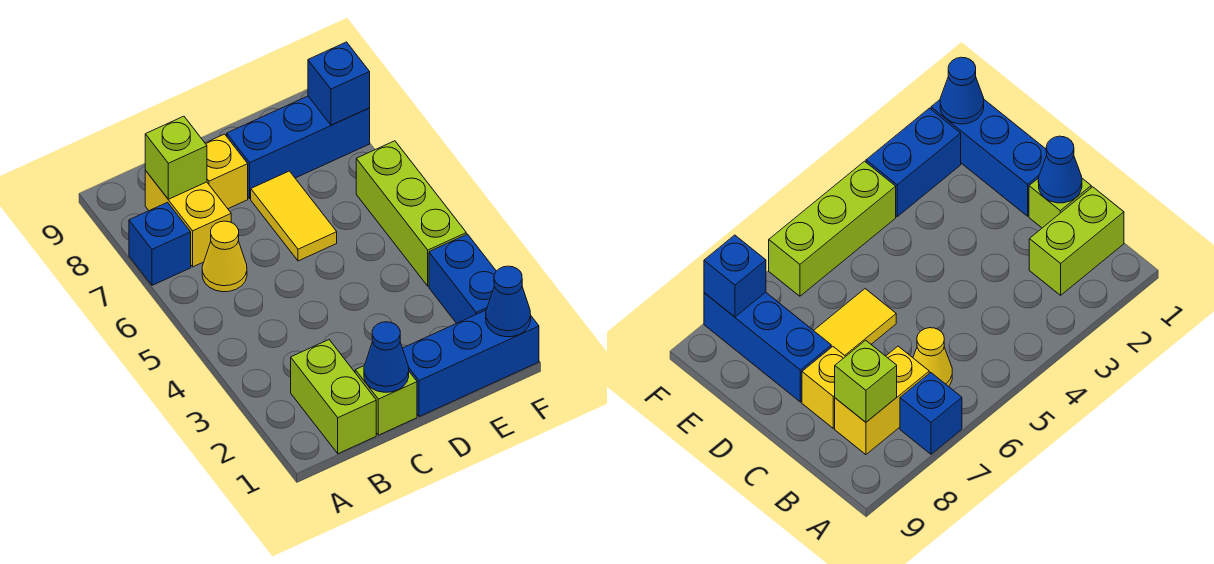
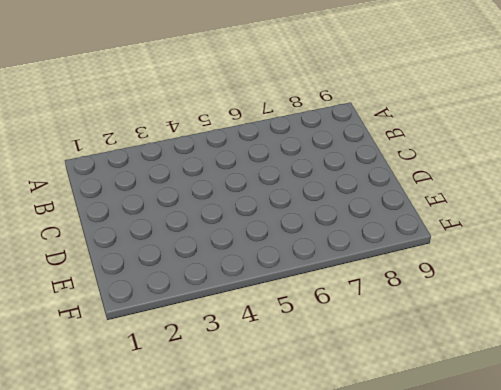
none -> blue brick A7 level 1
none -> lime brick B1:B2 level 1
none -> yellow cone B6 level 1

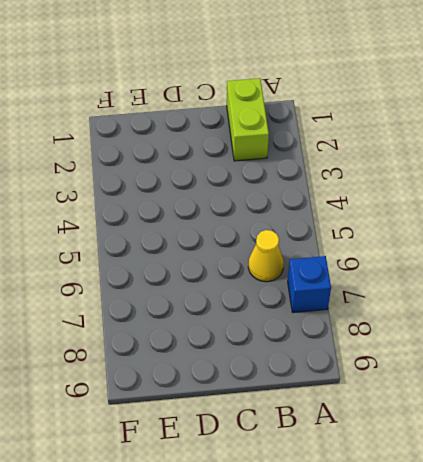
none -> yellow brick B7:B8 level 1
none -> lime brick C1 level 1
none -> yellow brick C8 level 1

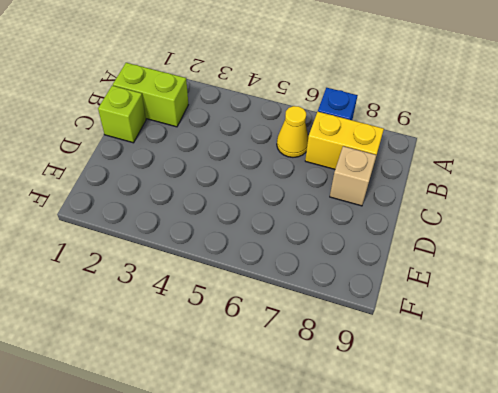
tan brick C8 level 1 -> yellow brick C8 level 1
none -> blue brick D1:F1 level 1
none -> yellow tile D6:D7 level 1
none -> blue brick D8:F8 level 1

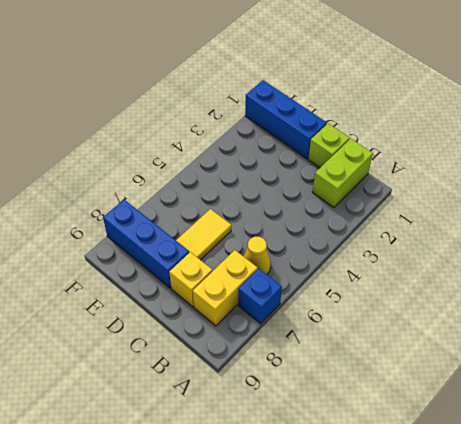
none -> blue brick F2:F3 level 1
none -> lime brick F4:F6 level 1
none -> lime brick B8 level 2

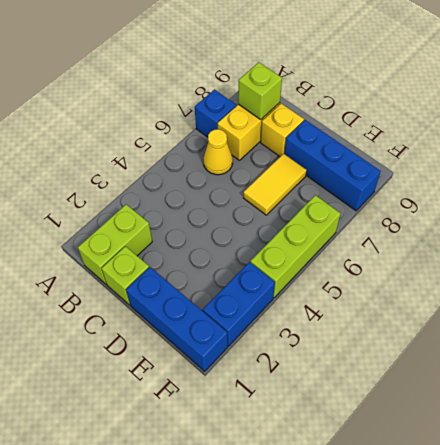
none -> blue cone C1 level 2
none -> blue cone F1 level 2
none -> blue brick F8 level 2

